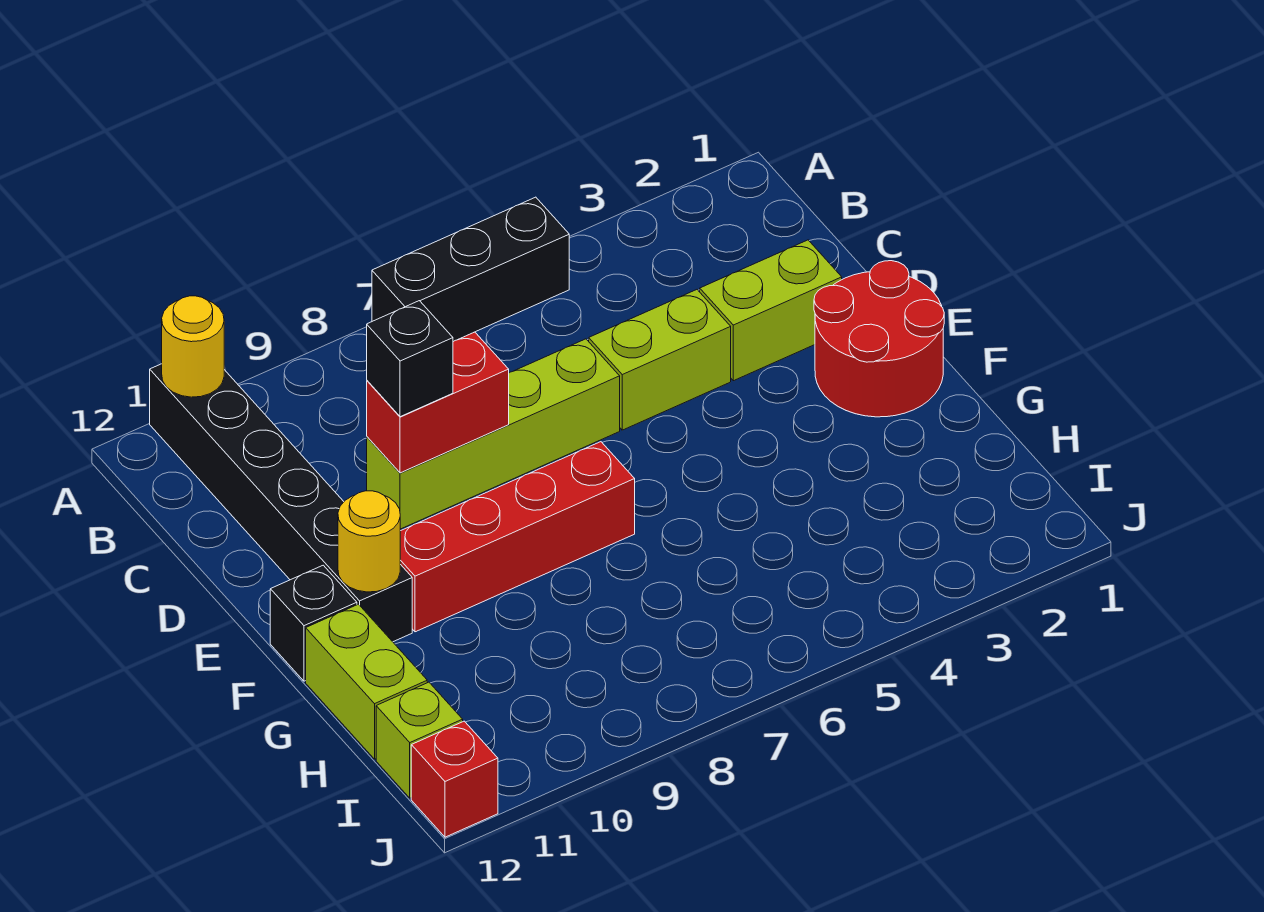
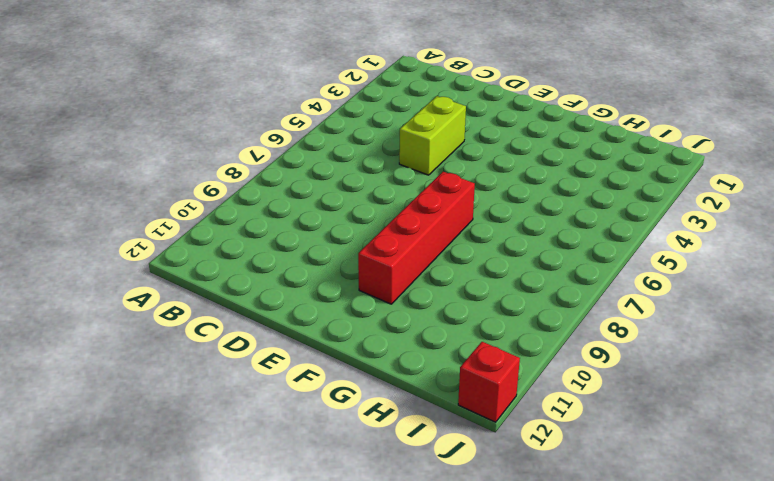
none -> black brick A5:A7 level 1
none -> black brick A11:F11 level 1
none -> lime brick D2:D3 level 1

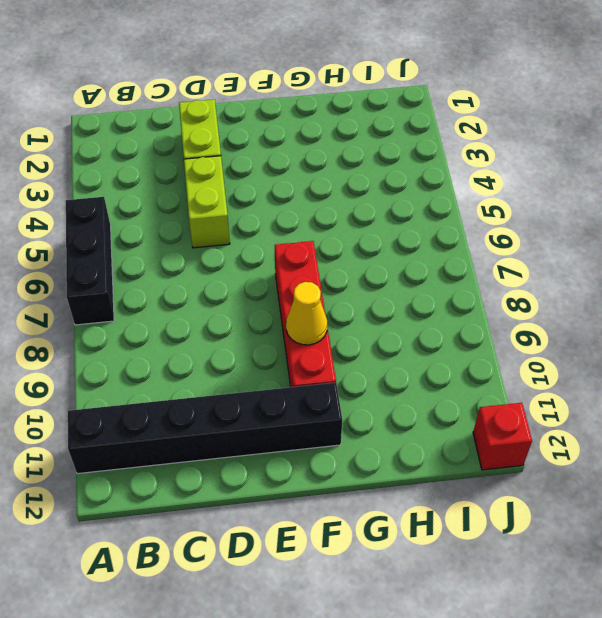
yellow cone F9 level 2 -> none
none -> lime brick D6:D9 level 1
none -> red round brick E1:F2 level 1
none -> black brick F12 level 1

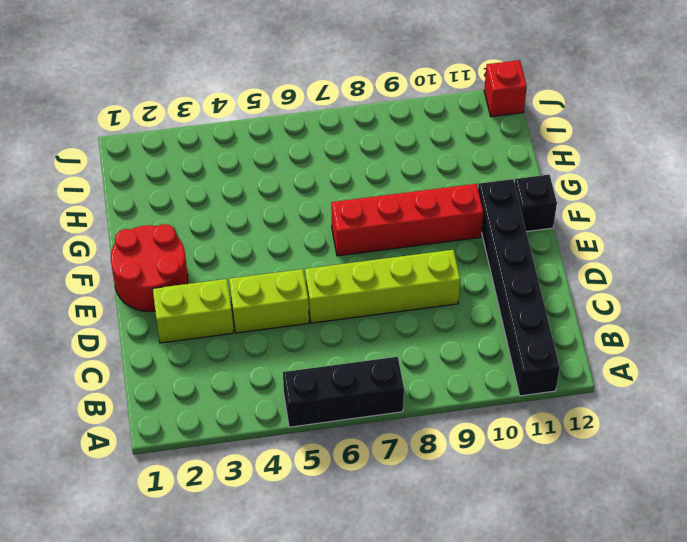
none -> lime brick G12:H12 level 1
none -> lime brick I12 level 1
none -> yellow round brick A11 level 2

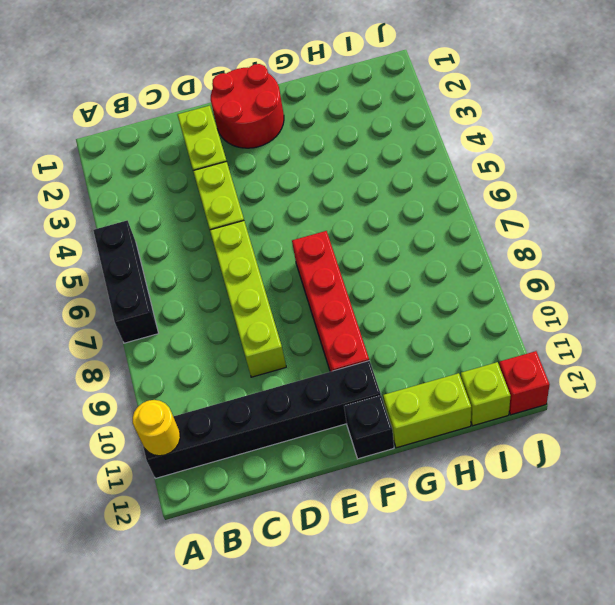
none -> red brick D8:D9 level 2
none -> yellow round brick F11 level 2
none -> black brick D9 level 3

